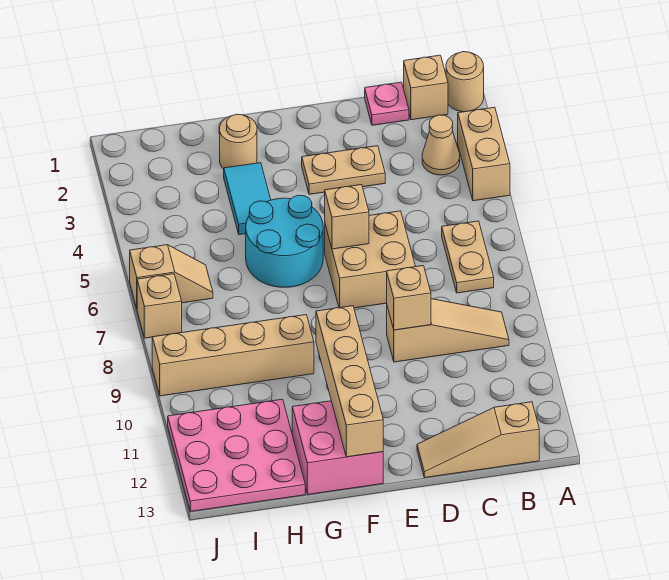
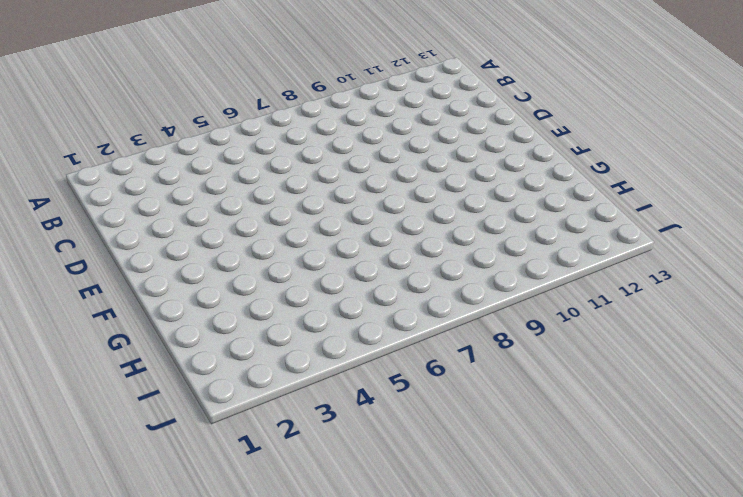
none -> tan round brick A1 level 1
none -> tan brick A3:A4 level 1
none -> tan brick B1 level 1

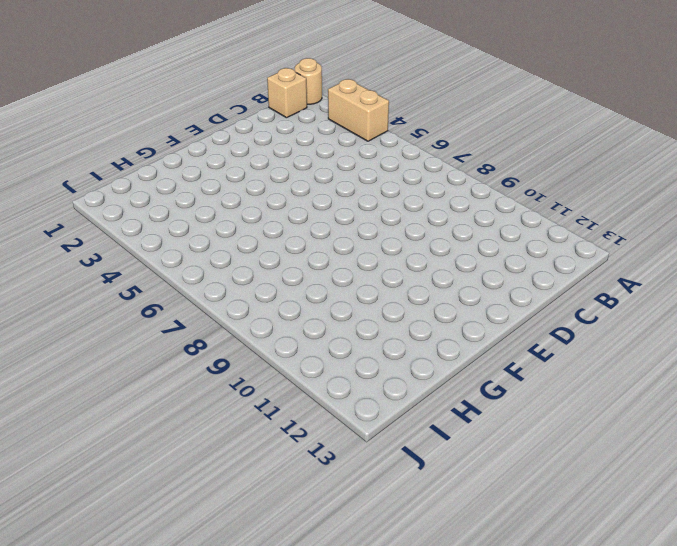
none -> tan cone B3 level 1
none -> tan plate B6:B7 level 1
none -> tan slope B9:D9 level 1 top D

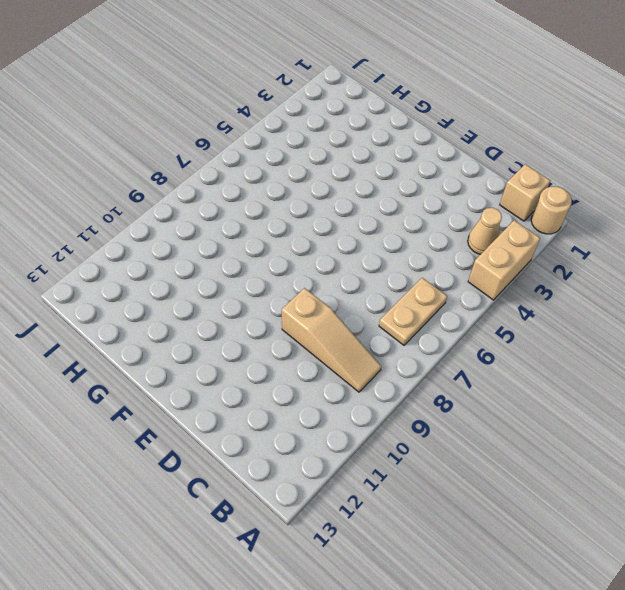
none -> tan slope B13:D13 level 1 top B
none -> pink plate C1 level 1
none -> tan plate D3:E3 level 1

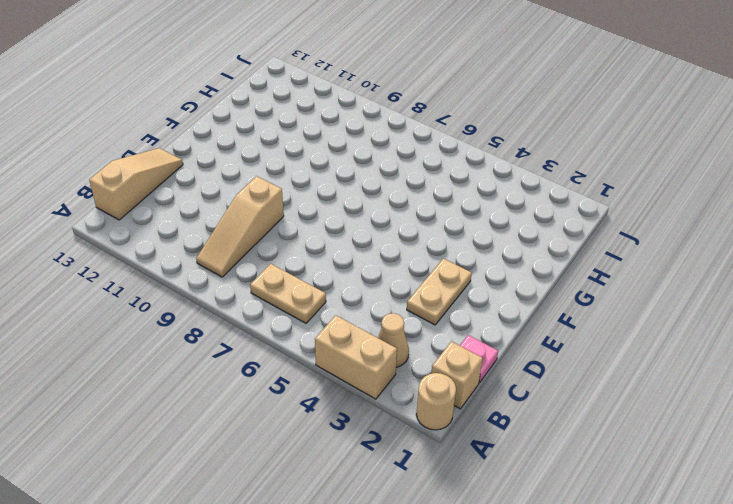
none -> tan brick D6:E7 level 1
none -> cyan round brick F5:G6 level 1
none -> pink brick F12:G13 level 1

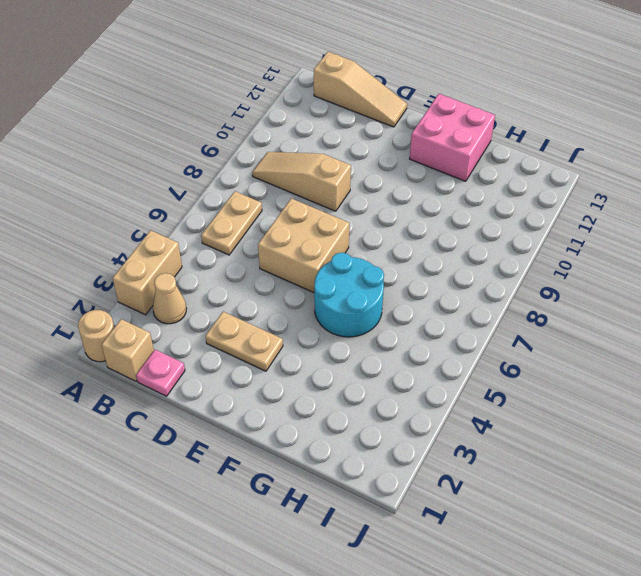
none -> tan round brick G2 level 1
none -> cyan tile G3:G4 level 1
none -> tan brick G9:J9 level 1

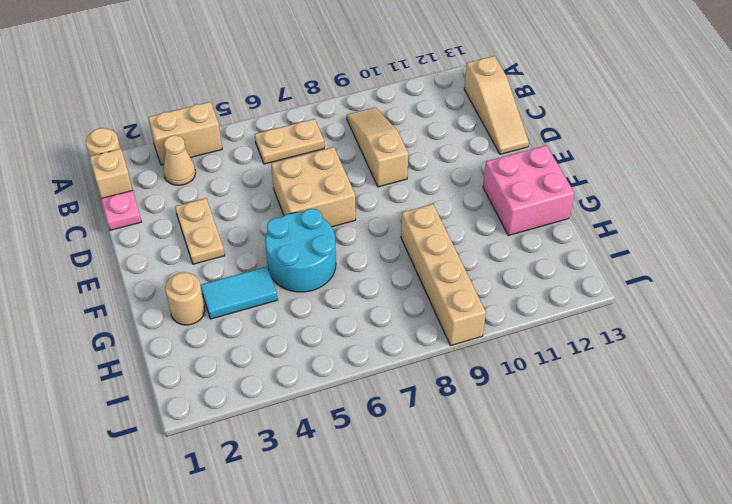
none -> pink plate H11:J13 level 1
none -> tan slope I6:J6 level 1 top J
none -> tan brick J7 level 1

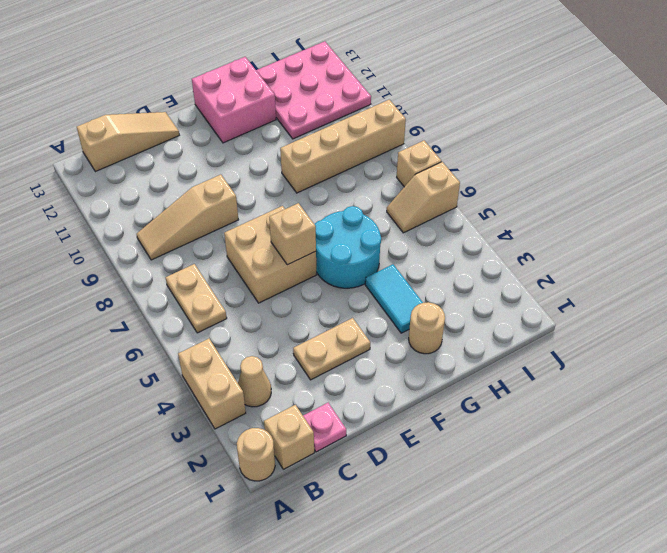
none -> tan brick D9 level 2
none -> tan brick F10:F13 level 2

